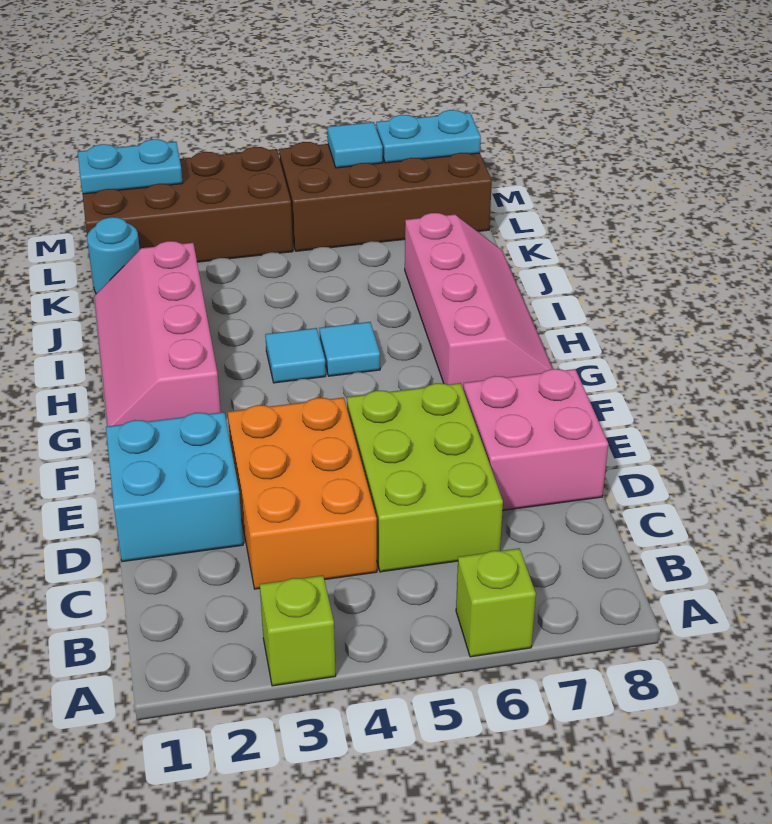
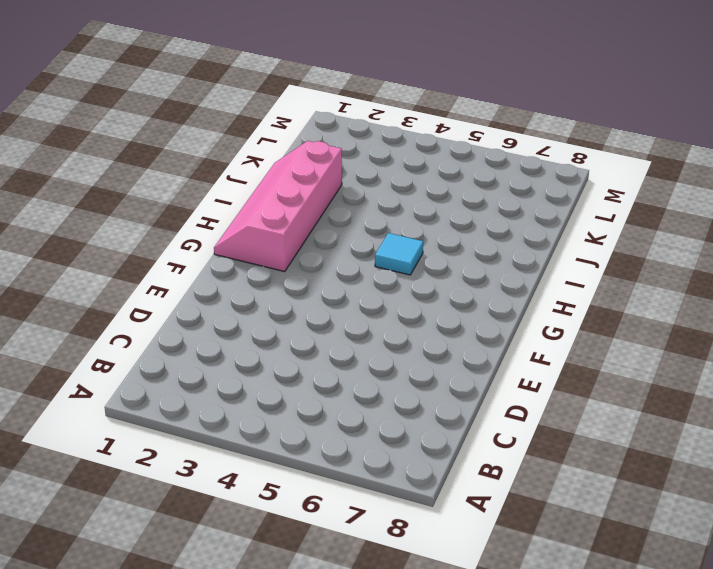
none -> lime brick A3 level 1
none -> lime brick A6 level 1
none -> orange brick C3:E4 level 1

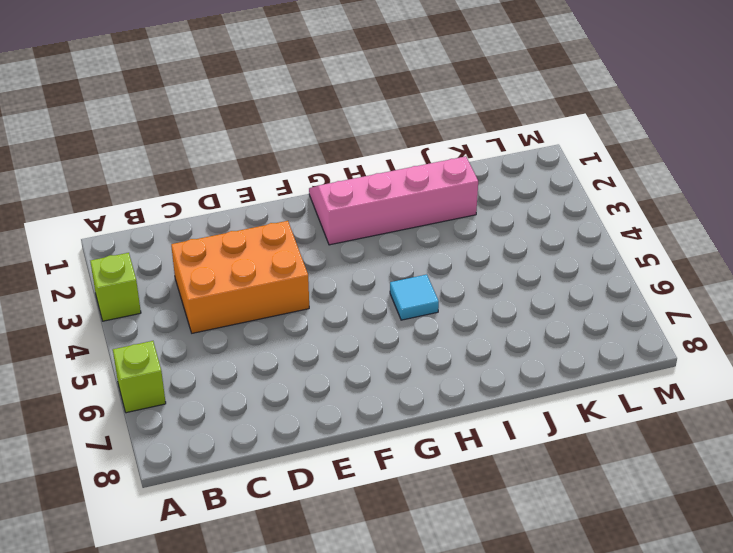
none -> lime brick C5:E6 level 1
none -> cyan brick D1:E2 level 1
none -> pink brick D7:E8 level 1

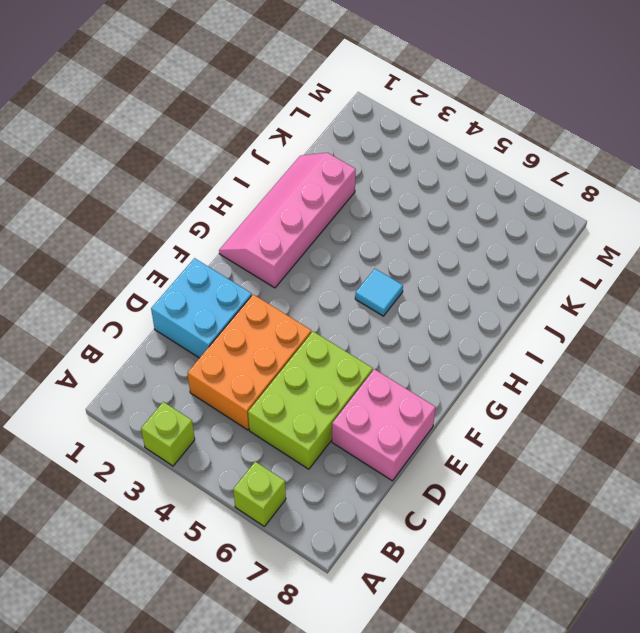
none -> pink slope G7:J8 level 1 top 7
none -> cyan tile H4 level 1
none -> cyan round brick K1 level 1

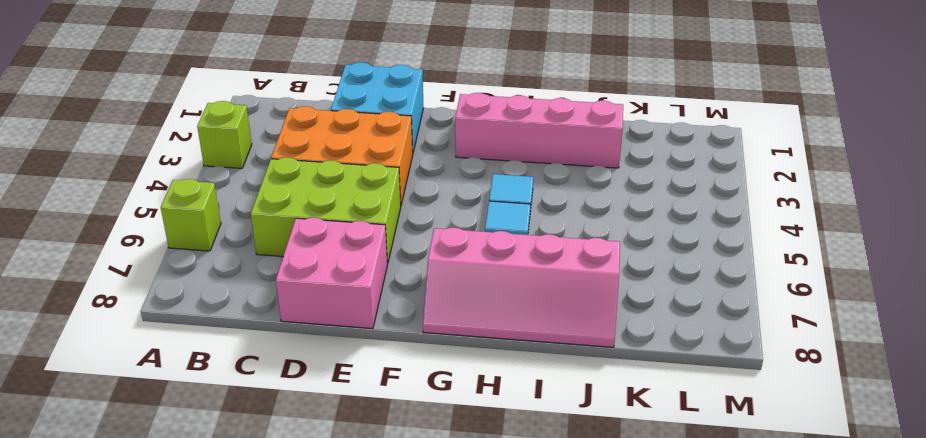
none -> cyan round brick K1 level 1
none -> brown brick L1:M4 level 1
none -> brown brick L5:M8 level 1

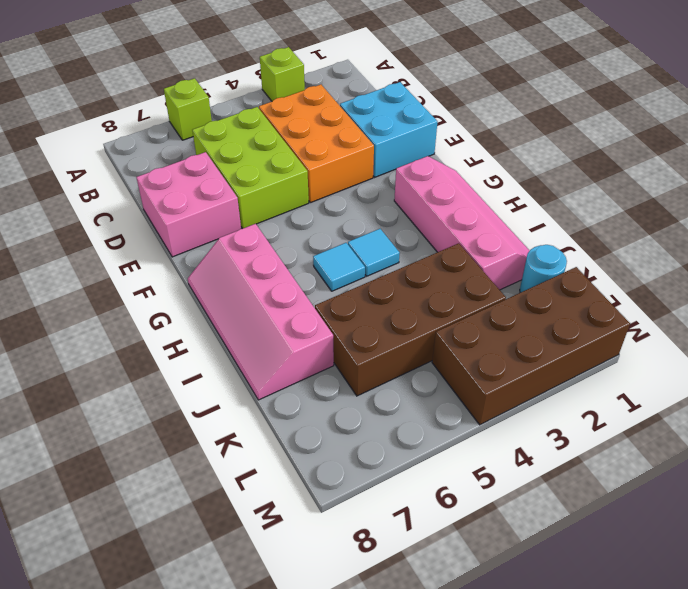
brown brick J3:K6 level 1 -> brown brick L5:M8 level 1
none -> cyan plate M1:M2 level 2
none -> cyan tile M6 level 2
none -> cyan plate M7:M8 level 2

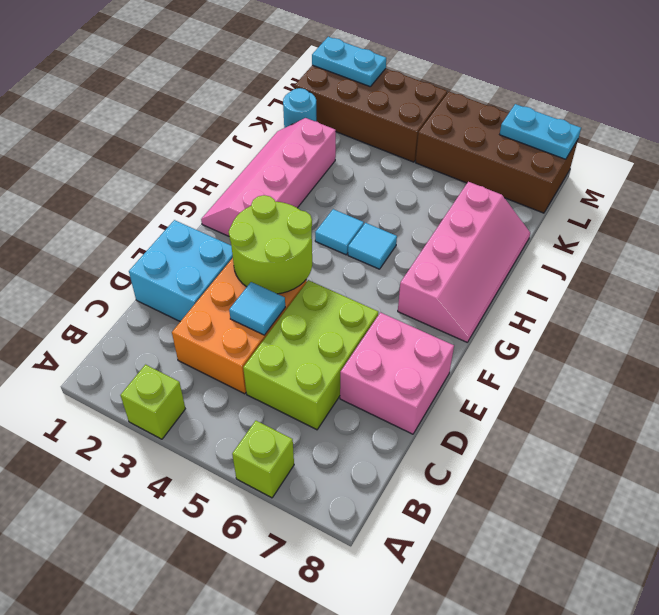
cyan tile D4 level 2 -> cyan tile M6 level 2
lime round brick E3:F4 level 2 -> none

